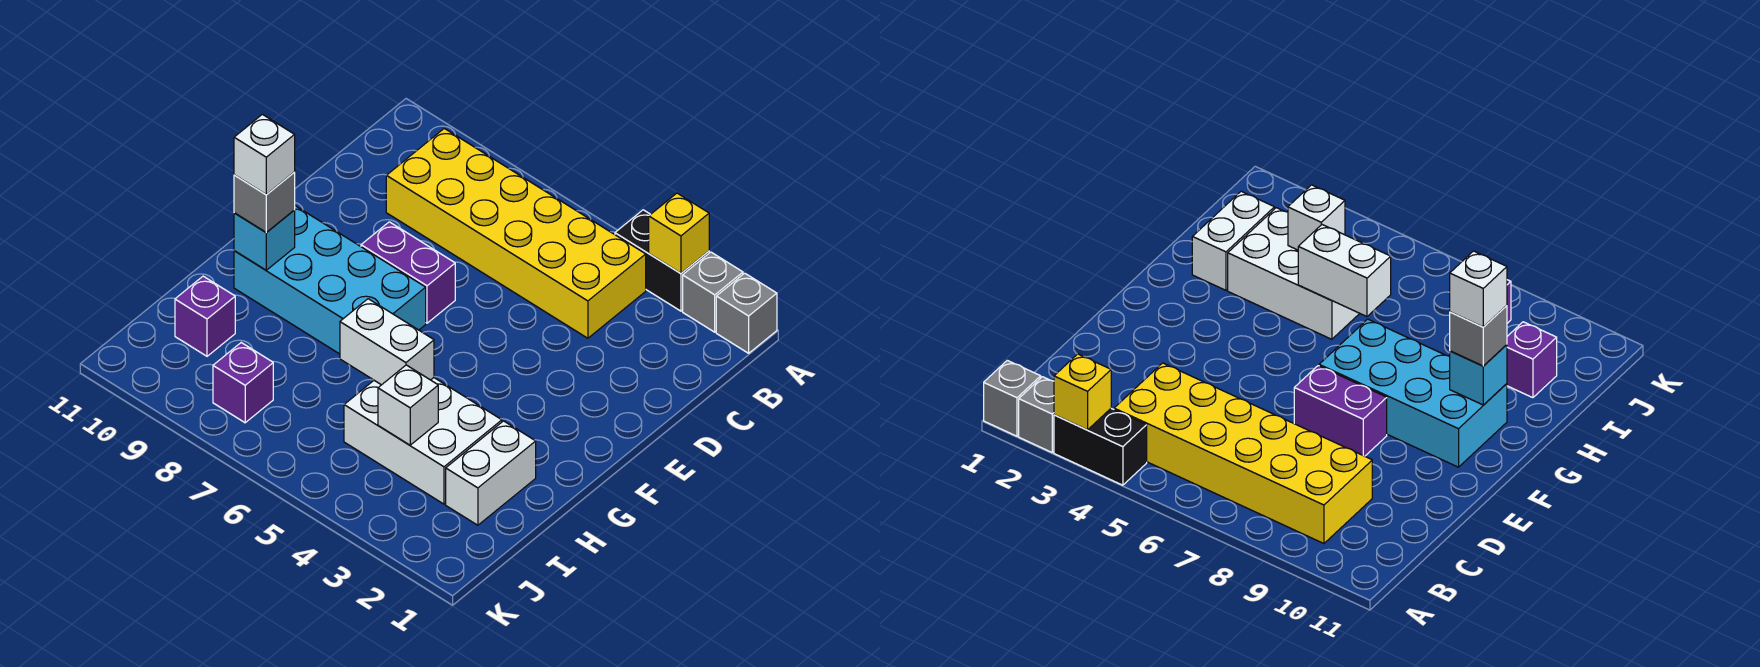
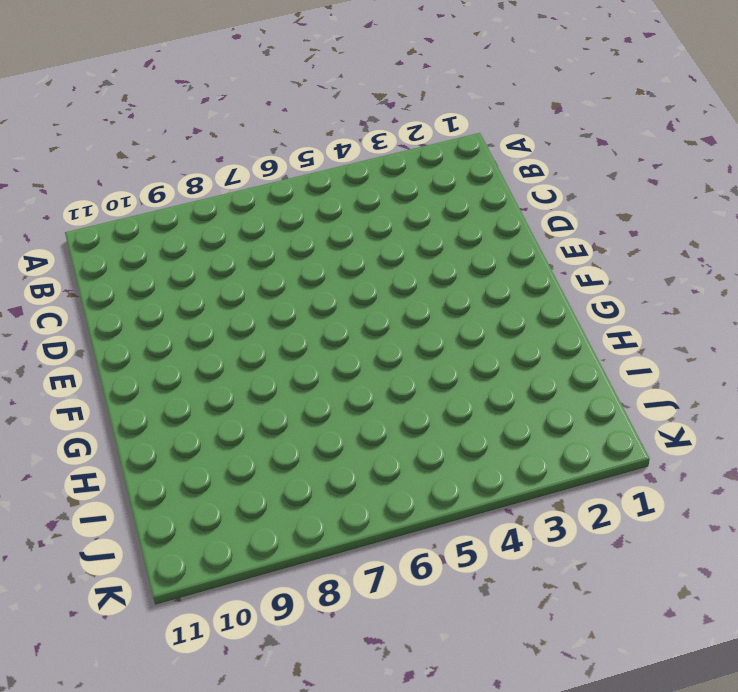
none -> grey brick A1 level 1
none -> grey brick A2 level 1
none -> black brick A3:A4 level 1

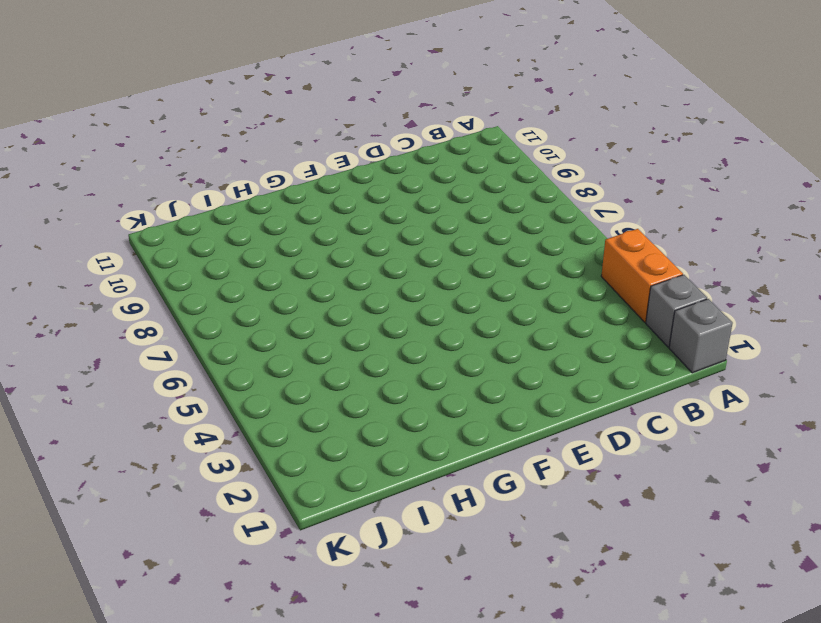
orange brick A3:A4 level 1 -> black brick A3:A4 level 1
none -> yellow brick B4:C9 level 1
none -> purple brick E7:E8 level 1
none -> cyan brick F7:G10 level 1

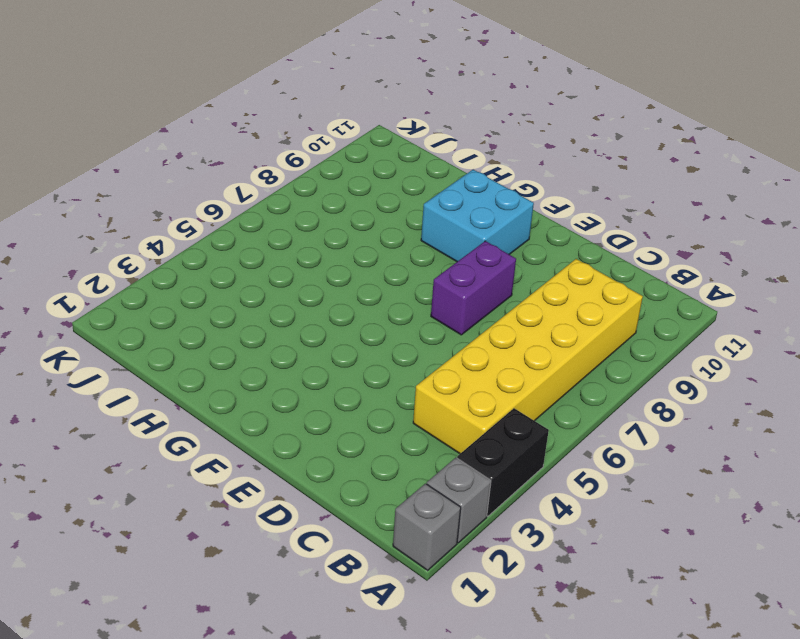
cyan brick F9:G10 level 1 -> cyan brick F7:G10 level 1
none -> white brick H2:I2 level 1
none -> white brick H3:I5 level 1
none -> purple brick I10 level 1

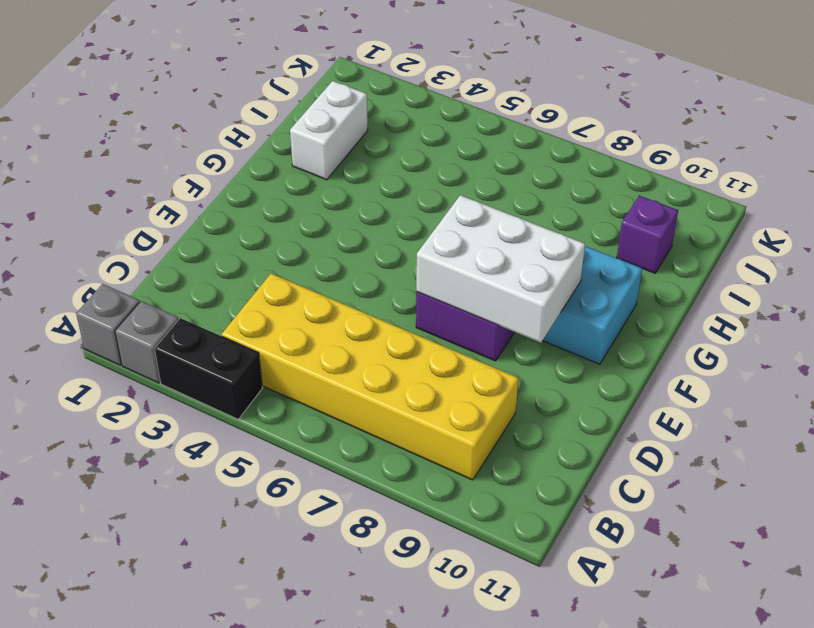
white brick E7:F9 level 2 -> white brick H3:I5 level 1
none -> purple brick J8 level 1
none -> yellow brick A3 level 2
none -> cyan brick G10 level 2

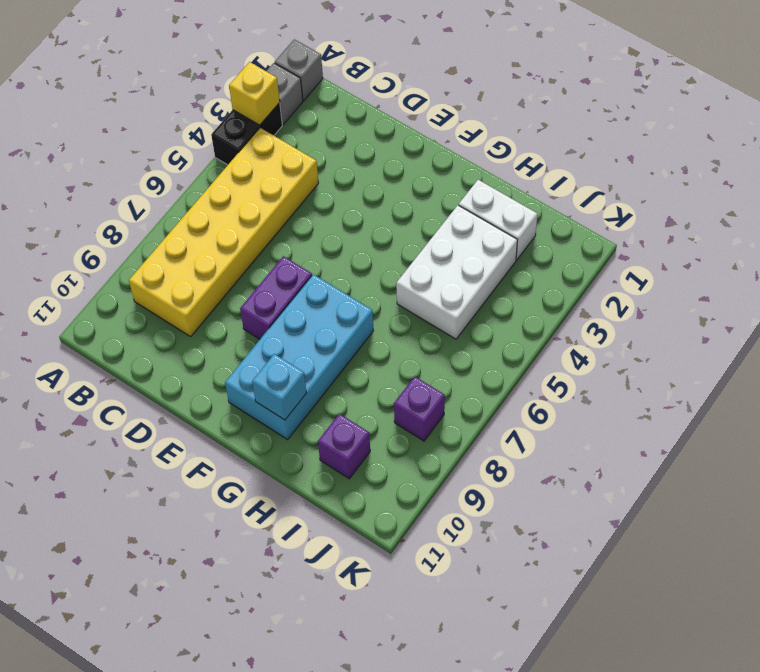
none -> white brick H5:H6 level 2
none -> white brick I4 level 2
none -> grey brick G10 level 3

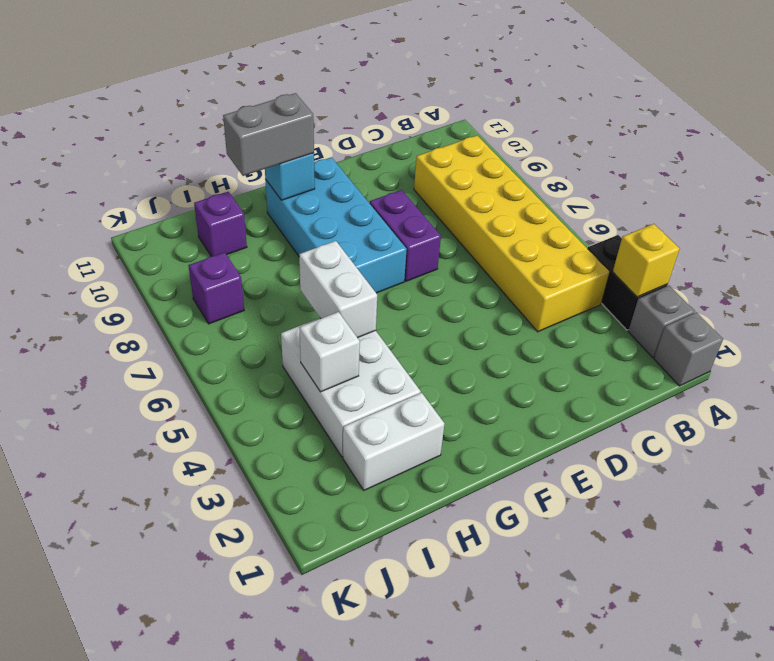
grey brick G10:H10 level 3 -> grey brick G10 level 3
none -> white brick G10 level 4

